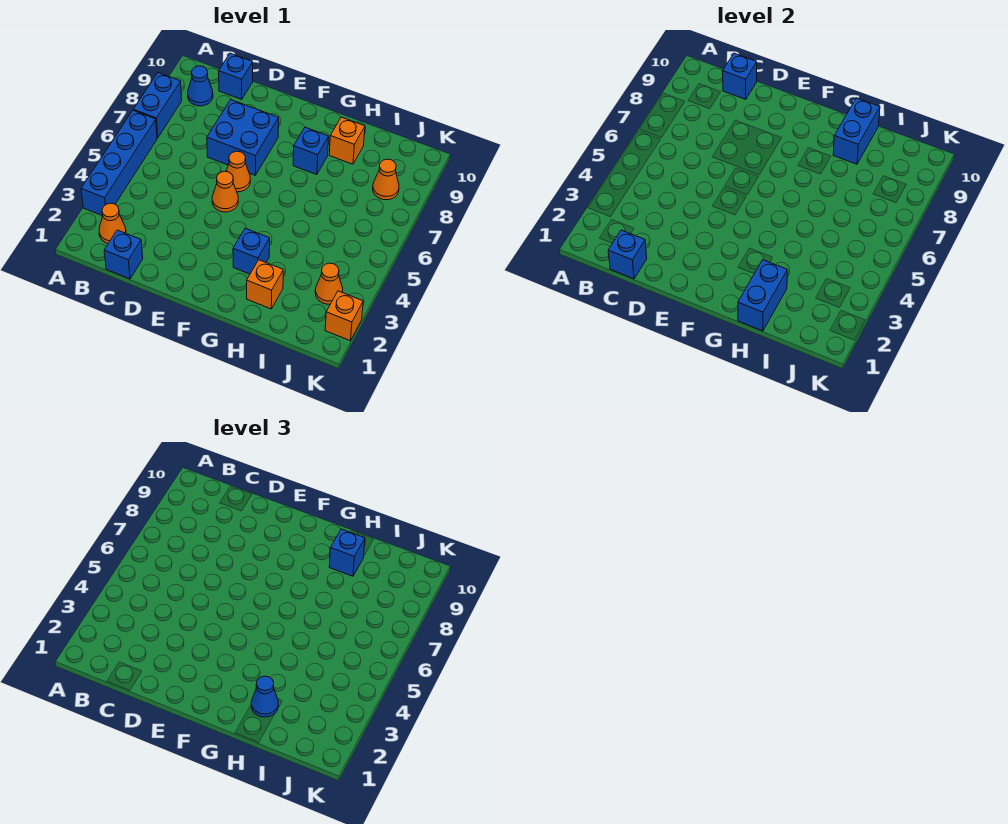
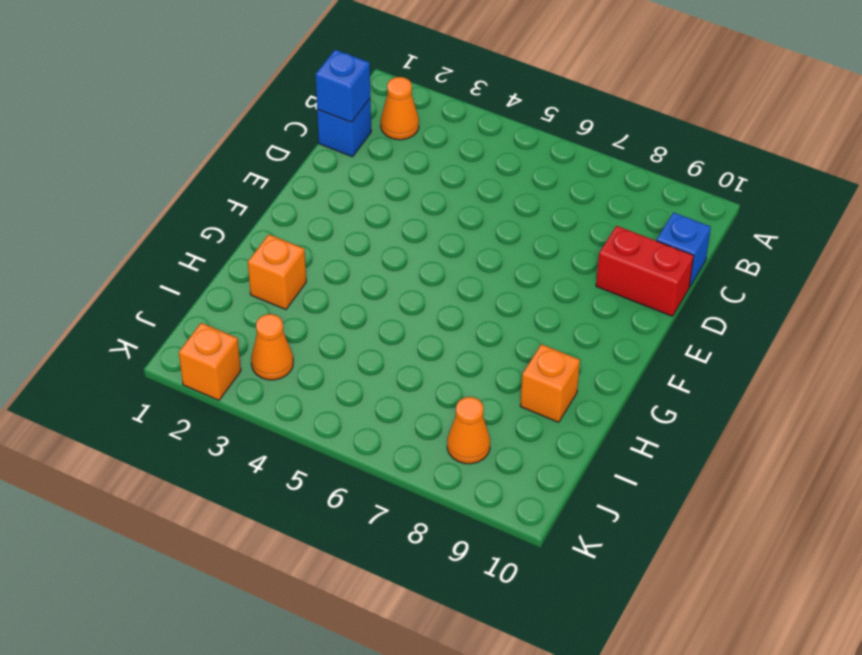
red brick D9:D10 level 1 -> none
none -> blue brick A3:A6 level 1
none -> blue brick A7:A8 level 1
none -> blue cone B9 level 1

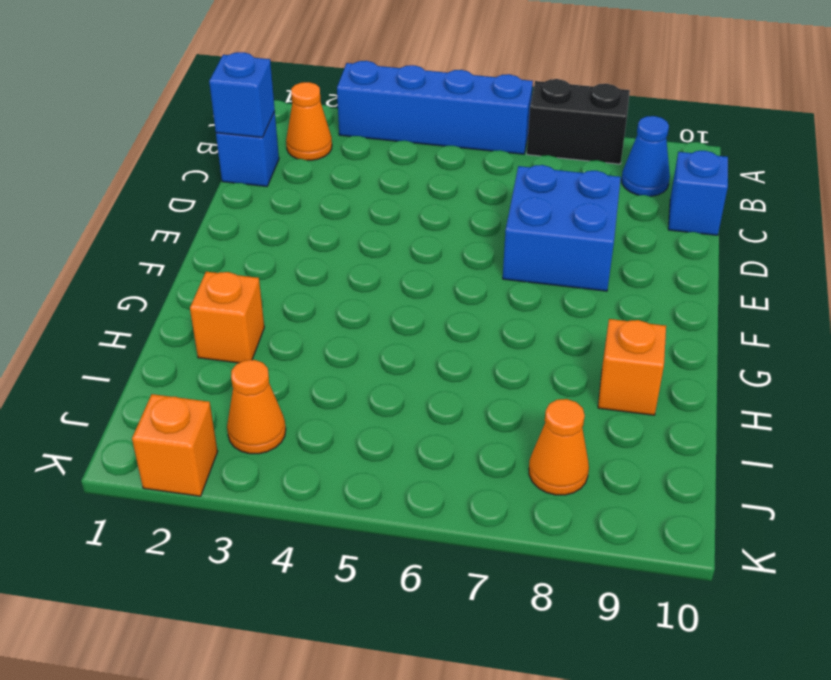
black brick A7:A8 level 1 -> blue brick A7:A8 level 1
none -> orange cone E5 level 1
none -> orange cone E6 level 1
none -> blue brick G3 level 1

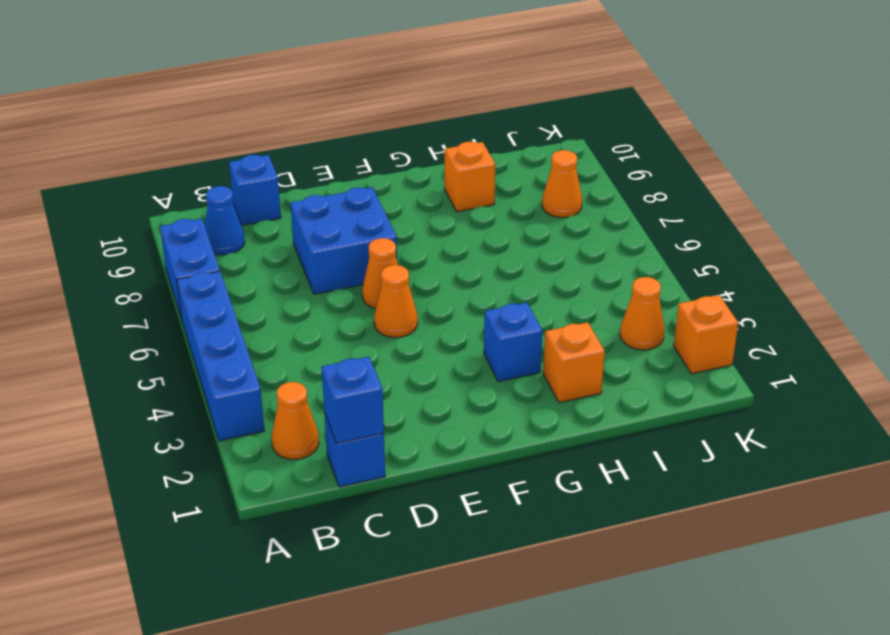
none -> blue brick G8 level 1
none -> blue brick C10 level 2
none -> blue brick H1:H2 level 2

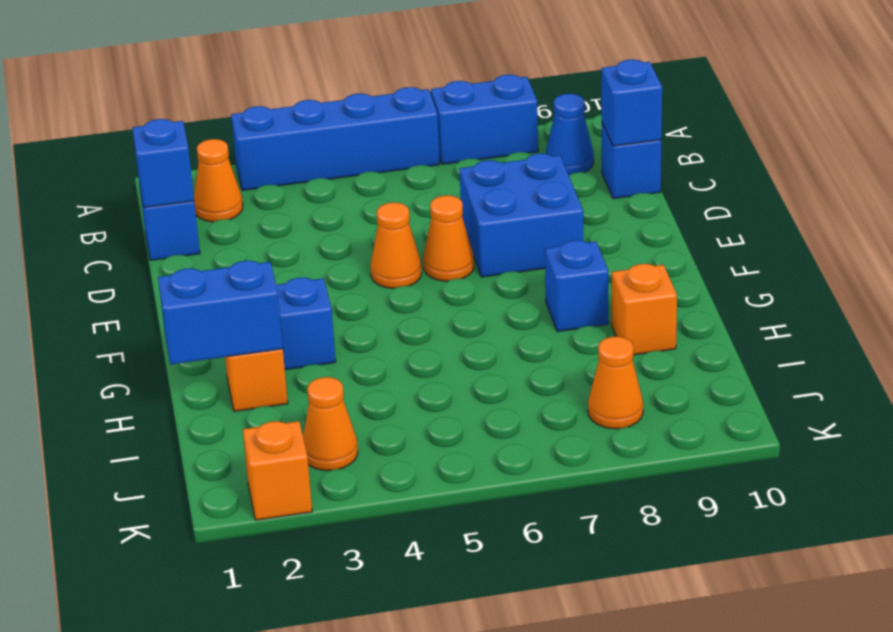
none -> blue brick H9:H10 level 2
none -> blue cone H2 level 3
none -> blue brick H9 level 3

